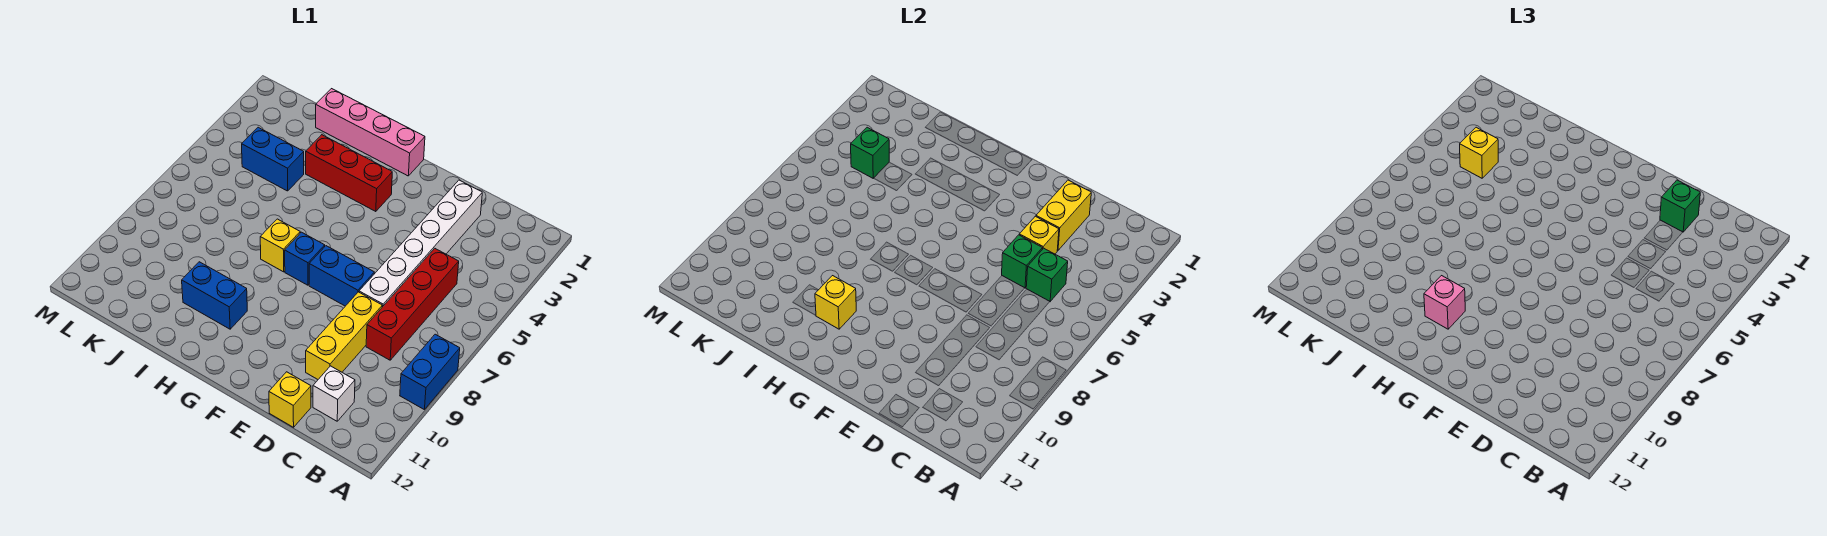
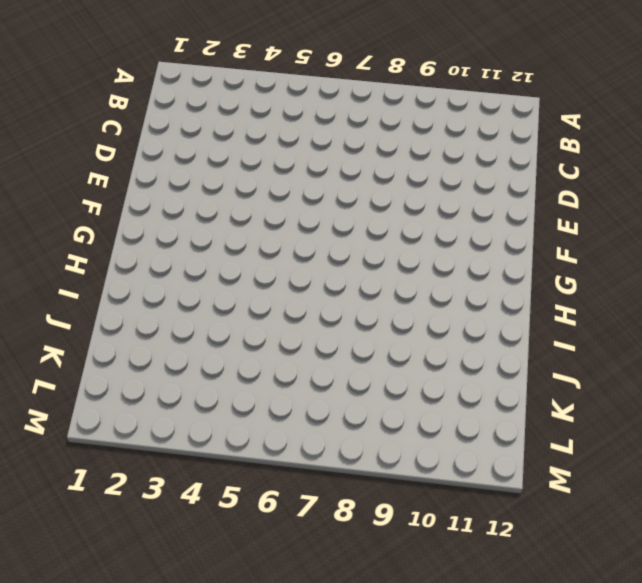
none -> blue brick A8:A9 level 1
none -> red brick C5:C8 level 1
none -> white brick C11 level 1

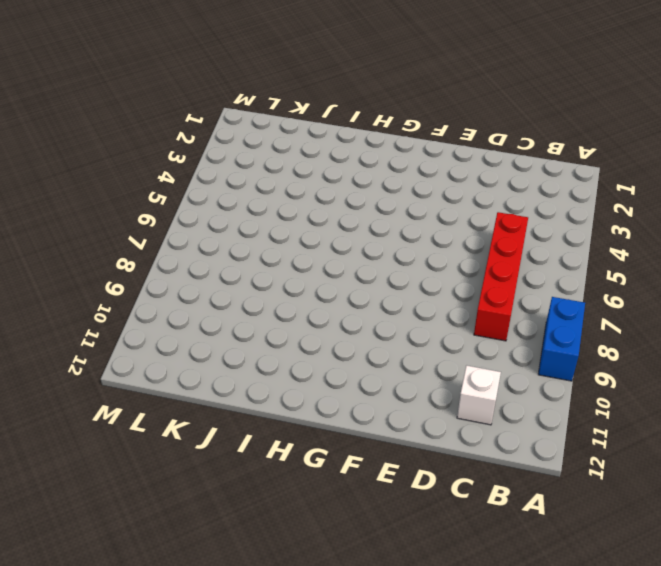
none -> white brick D2:D7 level 1
none -> yellow brick D8:D10 level 1
none -> yellow brick D12 level 1

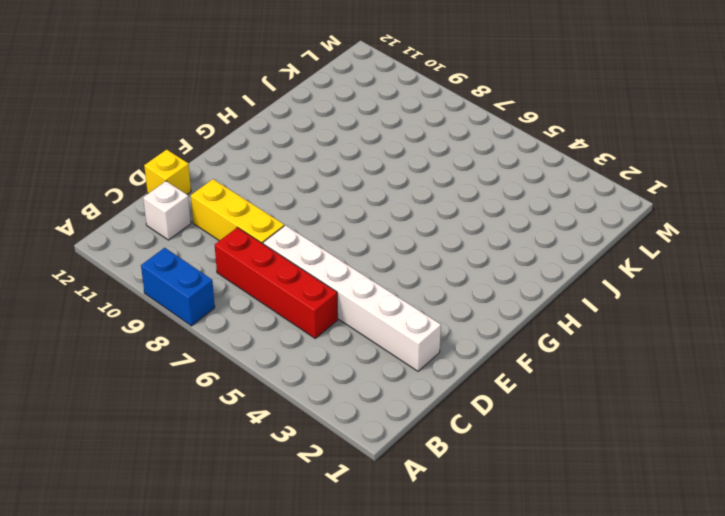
none -> blue brick E7:F7 level 1
none -> pink brick G1:J1 level 1
none -> red brick G3:I3 level 1

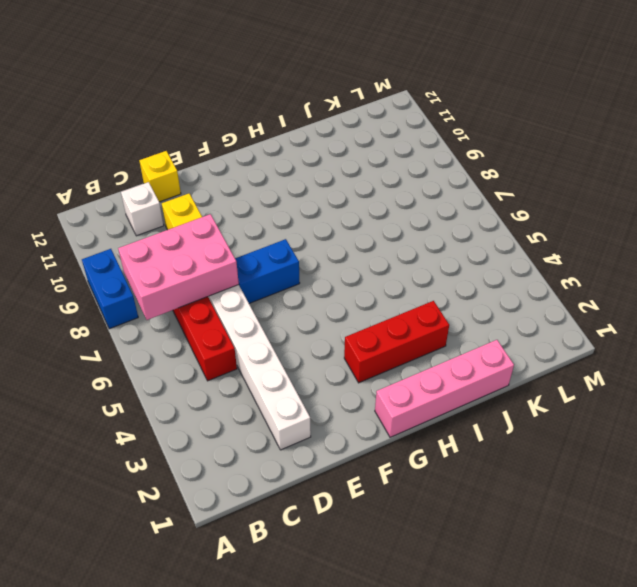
pink brick B7:D8 level 2 -> none
none -> blue brick G7 level 1
none -> yellow brick H7 level 1
none -> blue brick H10:I10 level 1

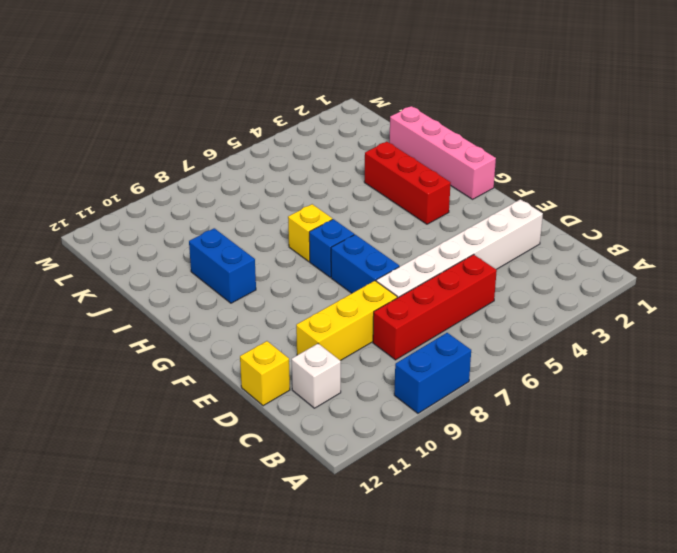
none -> blue brick J4:K4 level 1
none -> green brick C5 level 2
none -> yellow brick D2:D3 level 2

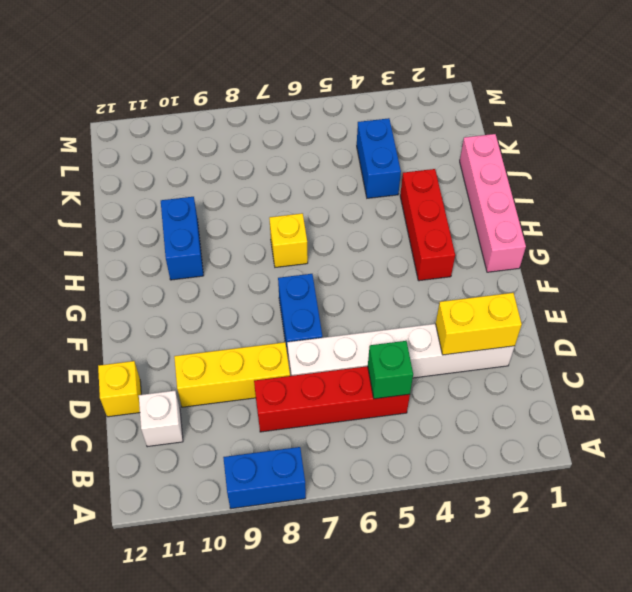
none -> blue brick G7 level 1
none -> yellow brick D4 level 2
none -> green brick D5 level 2

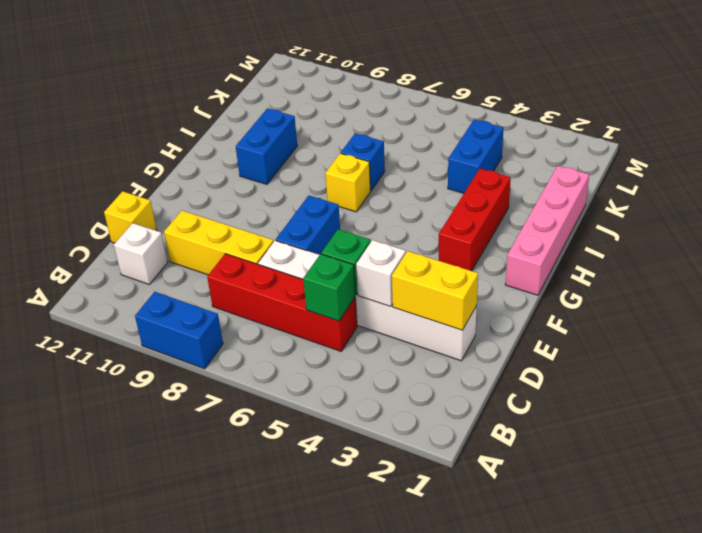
white brick D4 level 2 -> yellow brick D4 level 2
blue brick I7 level 1 -> blue brick G7 level 1
none -> yellow brick H10 level 2
none -> green brick K4 level 2
none -> green brick D2 level 3

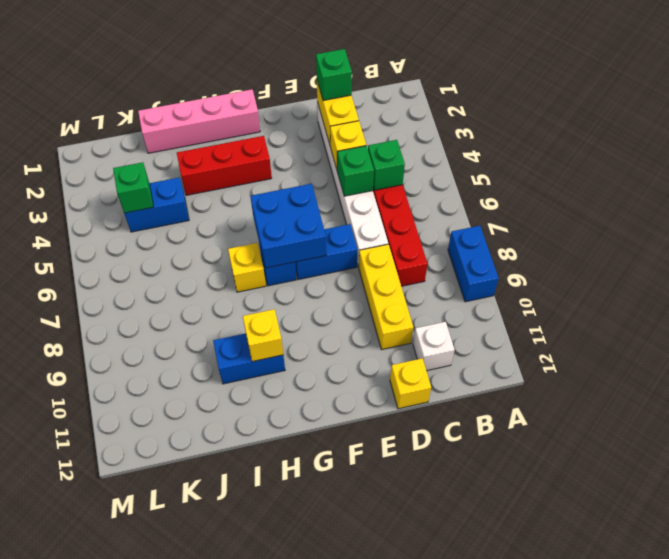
blue brick F6:G7 level 2 -> none
none -> pink brick H10 level 3
none -> yellow brick K4 level 3

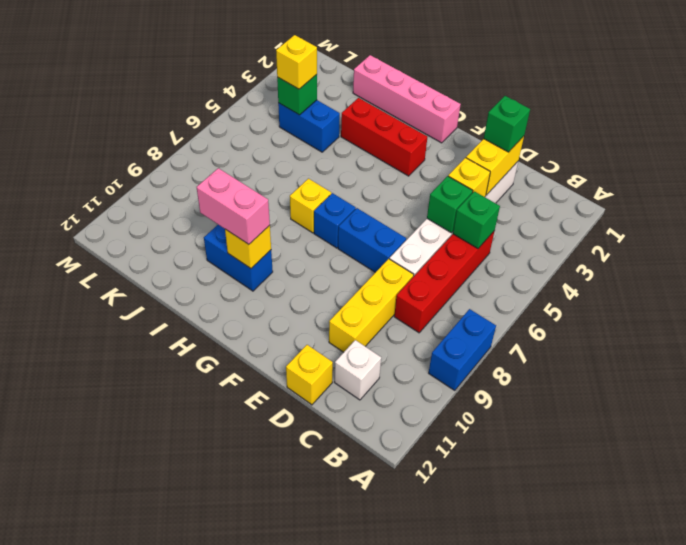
pink brick H10:I10 level 3 -> pink brick H10 level 3

